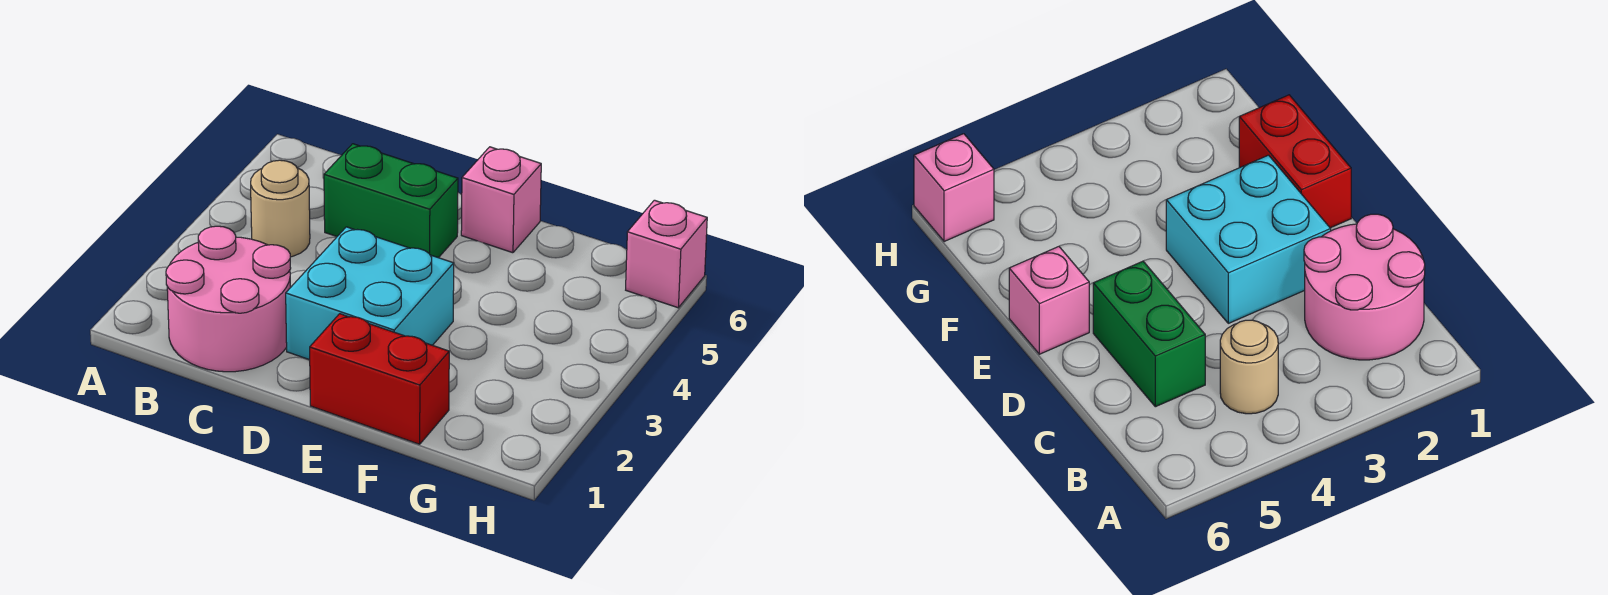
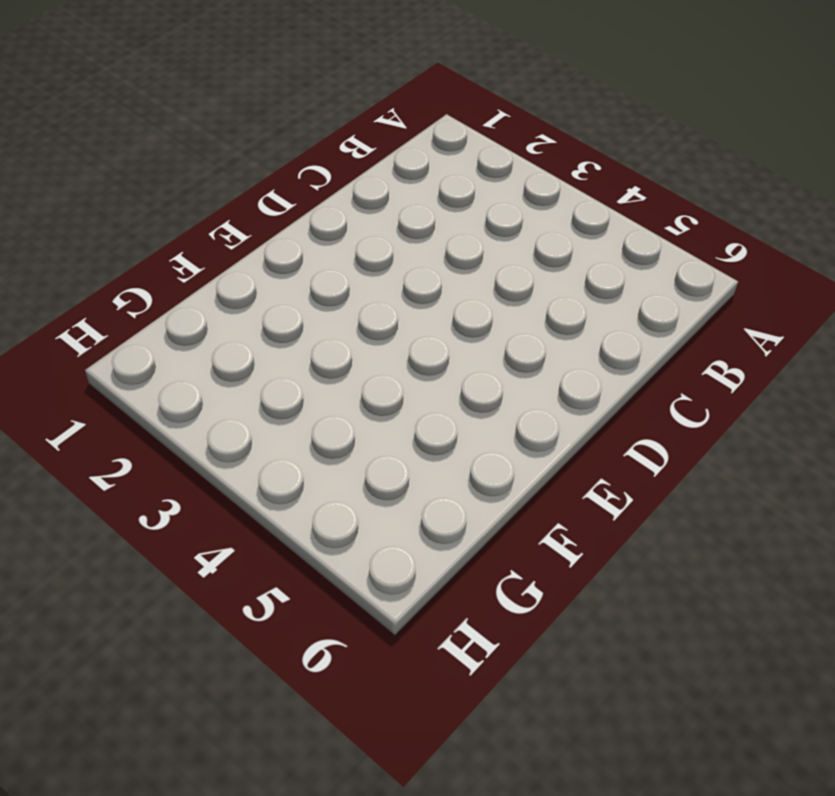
none -> pink round brick B1:C2 level 1
none -> tan round brick B4 level 1

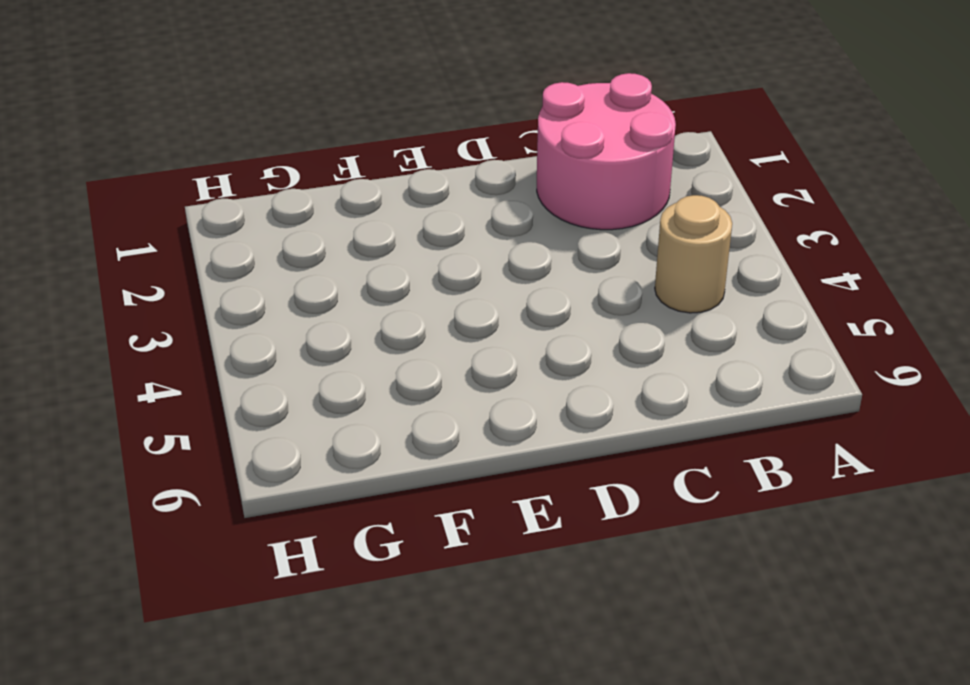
none -> green brick C5:D5 level 1
none -> cyan brick D2:E3 level 1

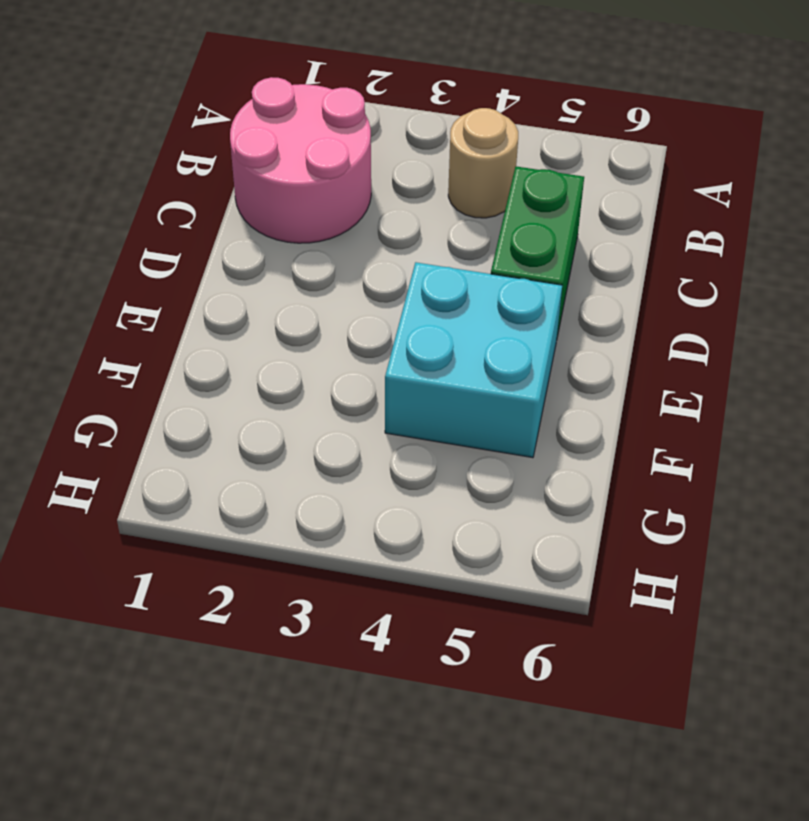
cyan brick E4:F5 level 1 -> cyan brick D2:E3 level 1
none -> red brick E1:F1 level 1
none -> pink brick E6 level 1

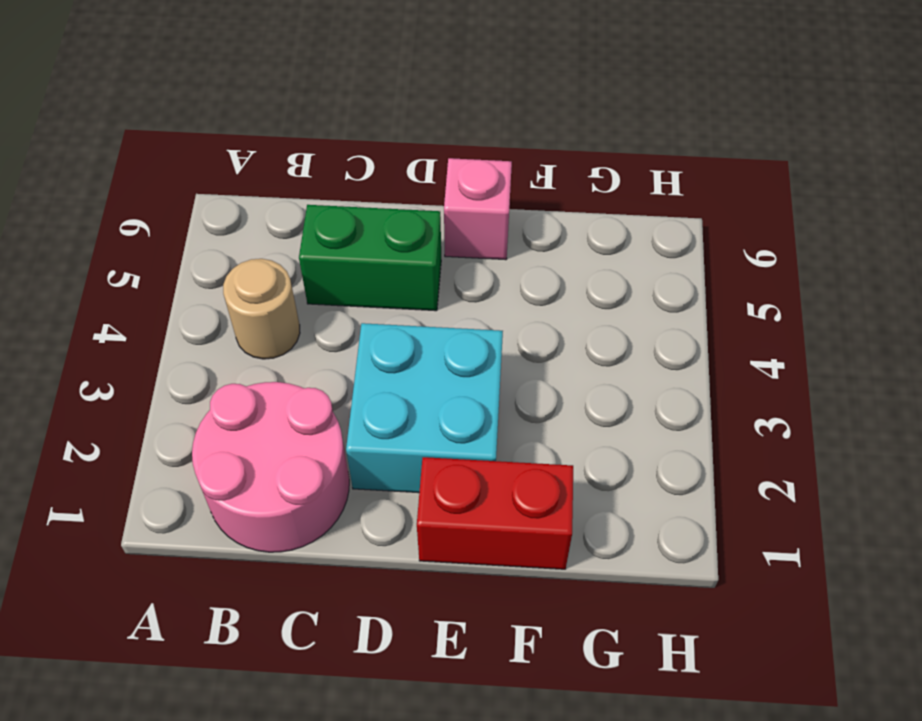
none -> pink brick H6 level 1

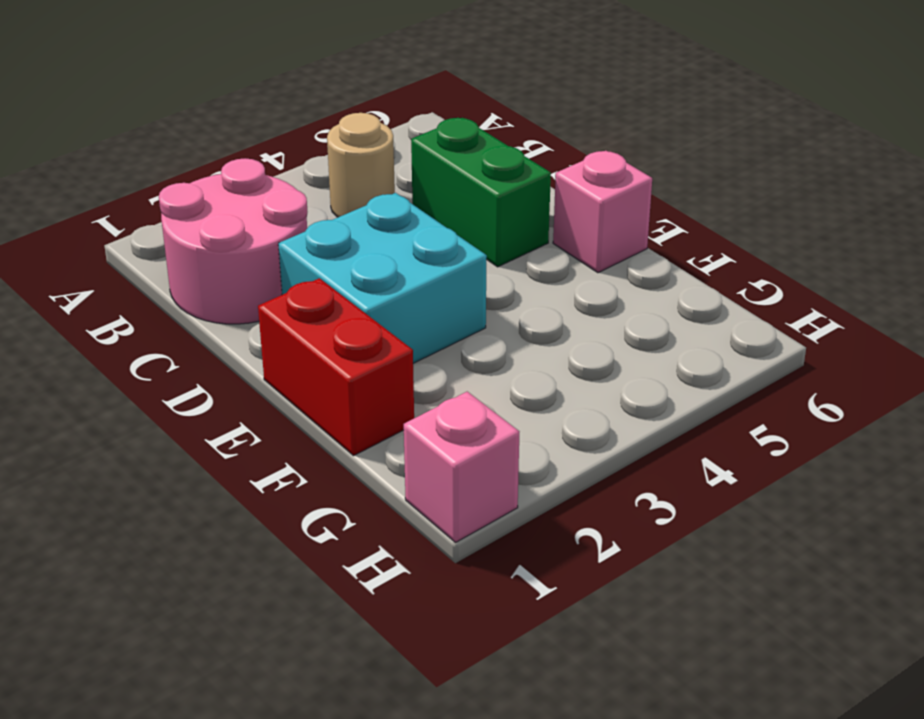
pink brick H1 level 1 -> pink brick H6 level 1

